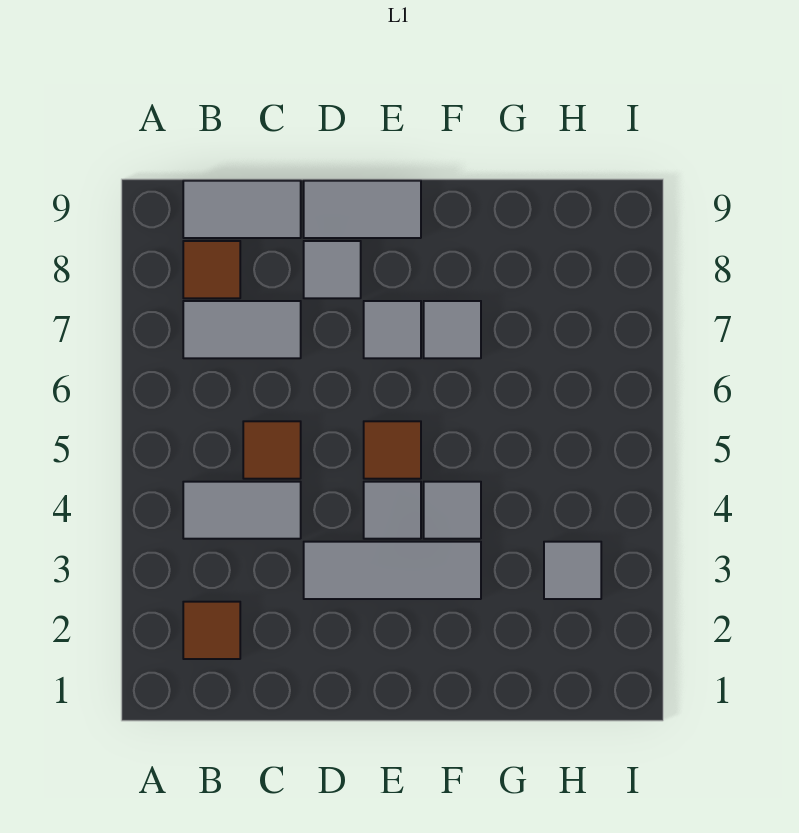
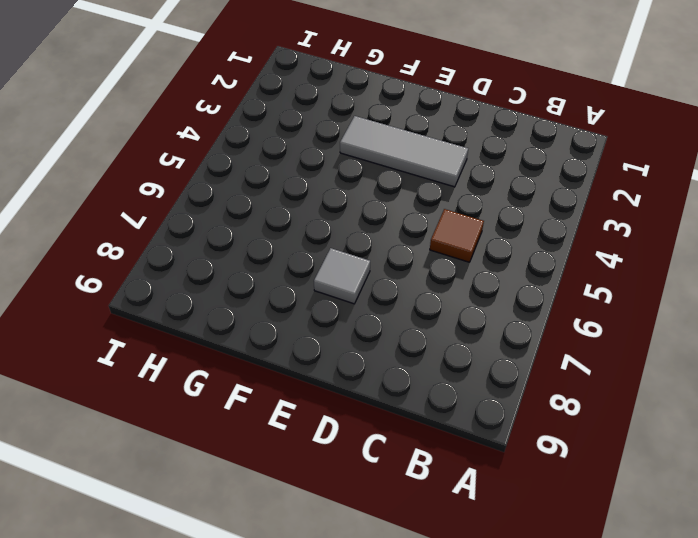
none -> brown tile B2 level 1
none -> grey tile B4:C4 level 1
none -> grey tile B7:C7 level 1

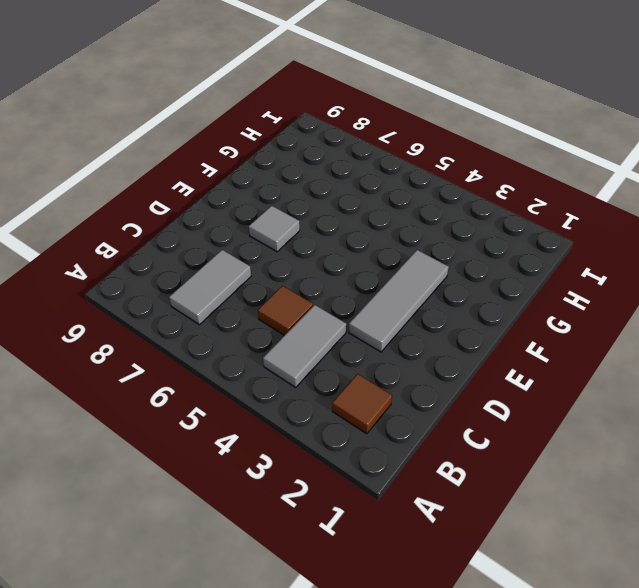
none -> brown tile B8 level 1
none -> grey tile B9:C9 level 1
none -> grey tile D8 level 1

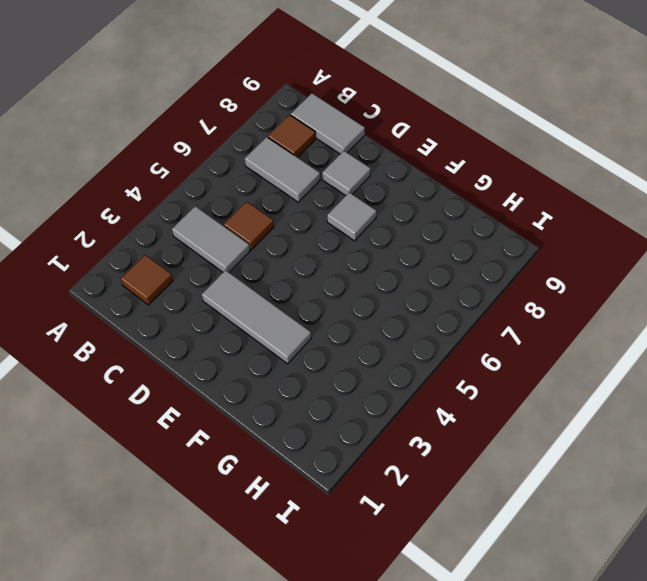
none -> grey tile D9:E9 level 1
none -> grey tile E4 level 1
none -> brown tile E5 level 1

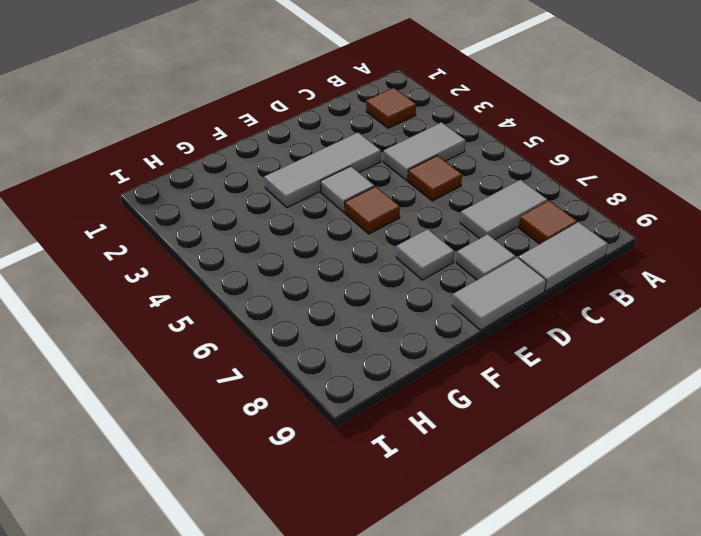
none -> grey tile F4 level 1
none -> grey tile F7 level 1
none -> grey tile H3 level 1

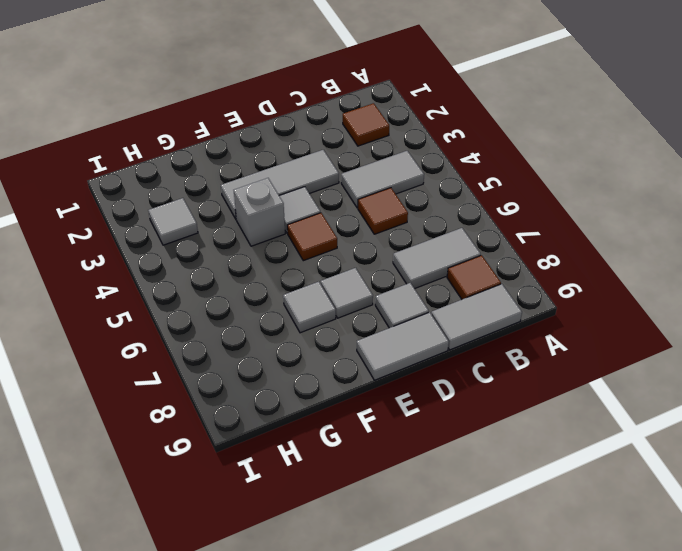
grey brick F4 level 1 -> grey tile F4 level 1

